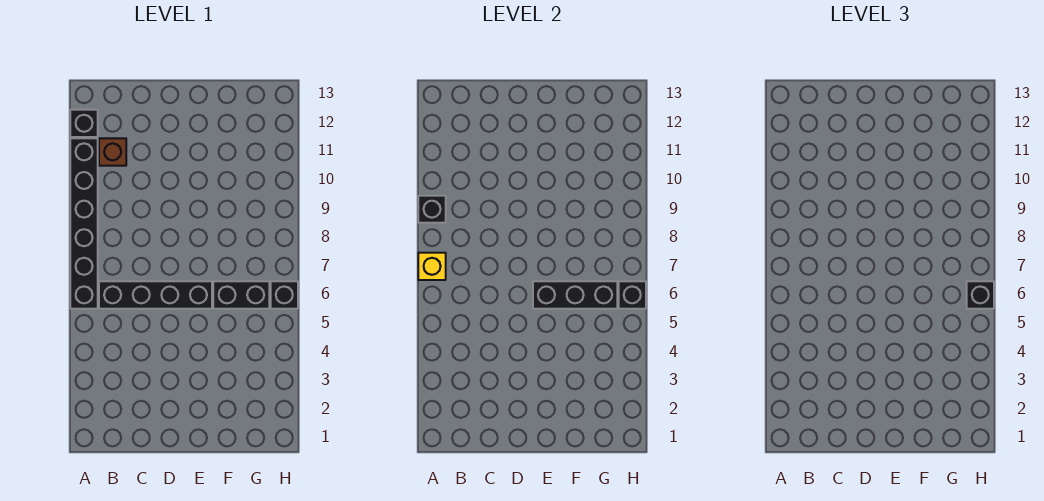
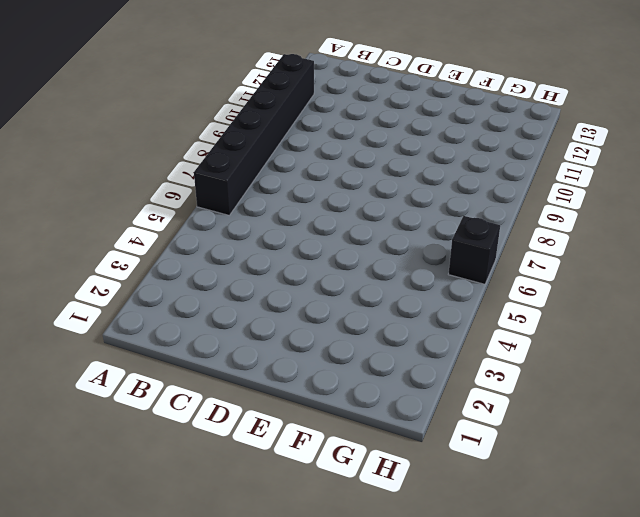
none -> black brick A12 level 1
none -> black brick B6:E6 level 1

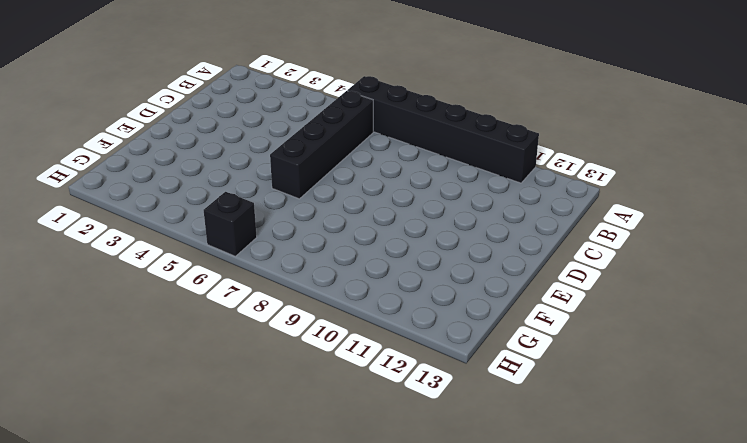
none -> black brick A12 level 1
none -> brown brick B11 level 1

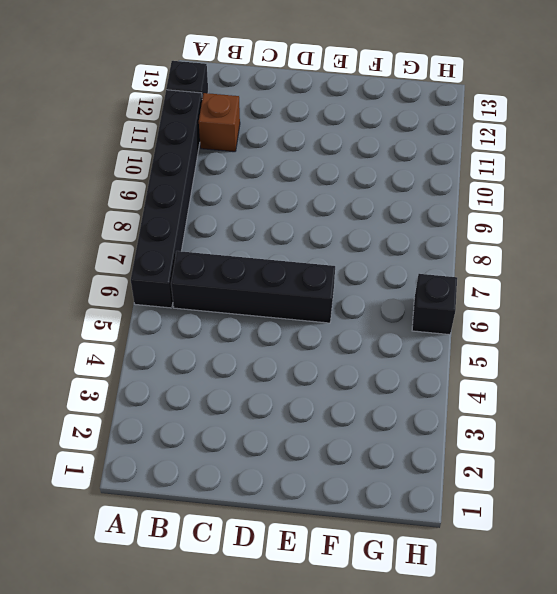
none -> black brick F6:G6 level 1
none -> yellow brick A7 level 2

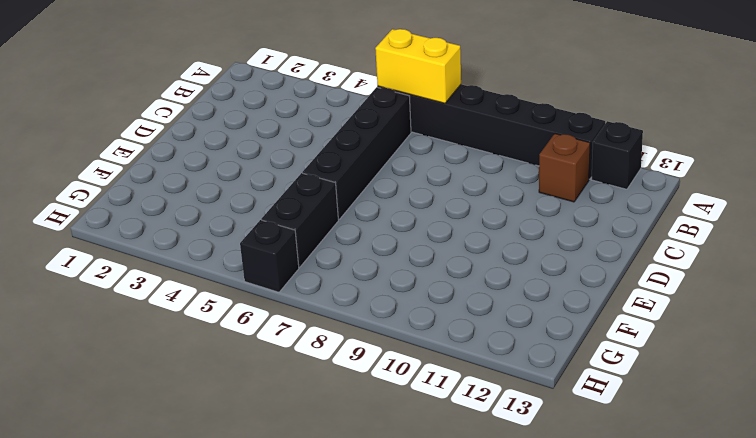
yellow brick A6:A7 level 2 -> yellow brick A7 level 2
none -> black brick A9 level 2
none -> black brick E6:G6 level 2

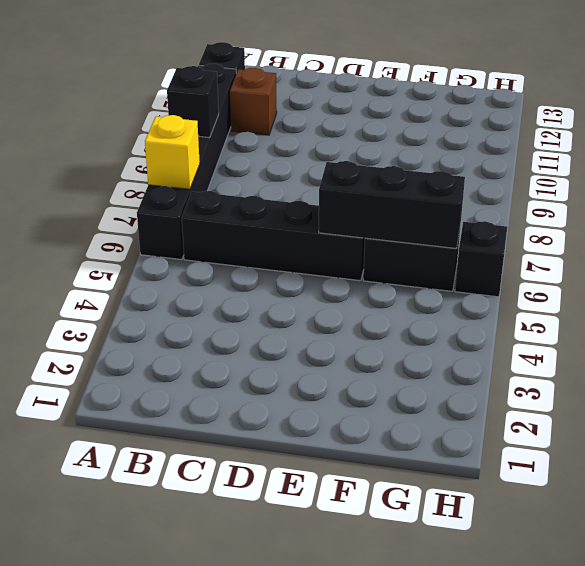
none -> black brick H6 level 2
none -> black brick H6 level 3

